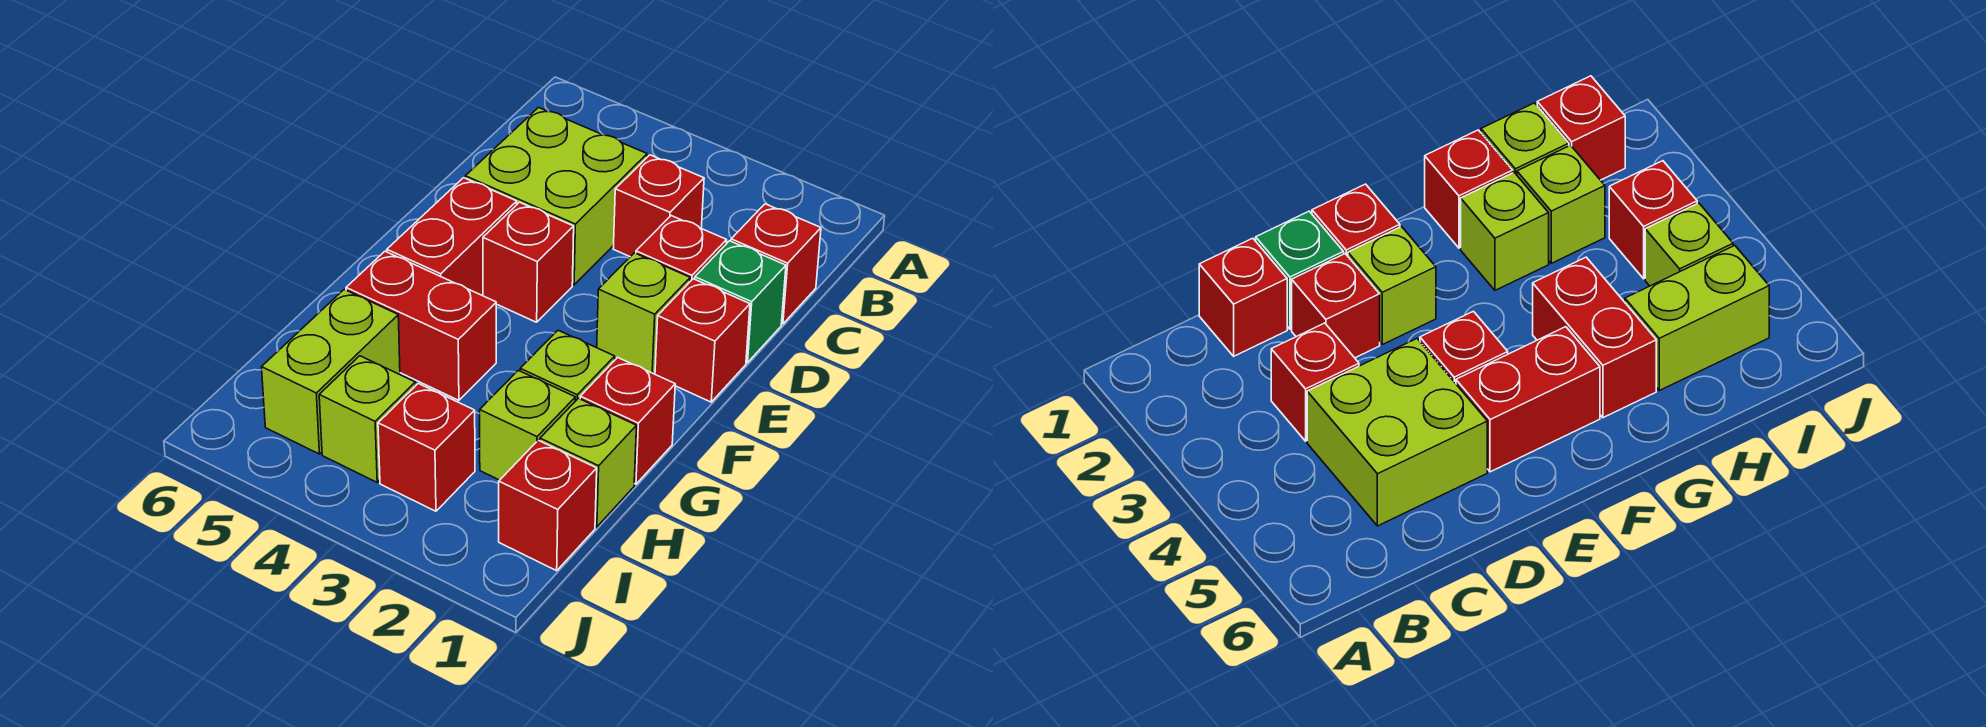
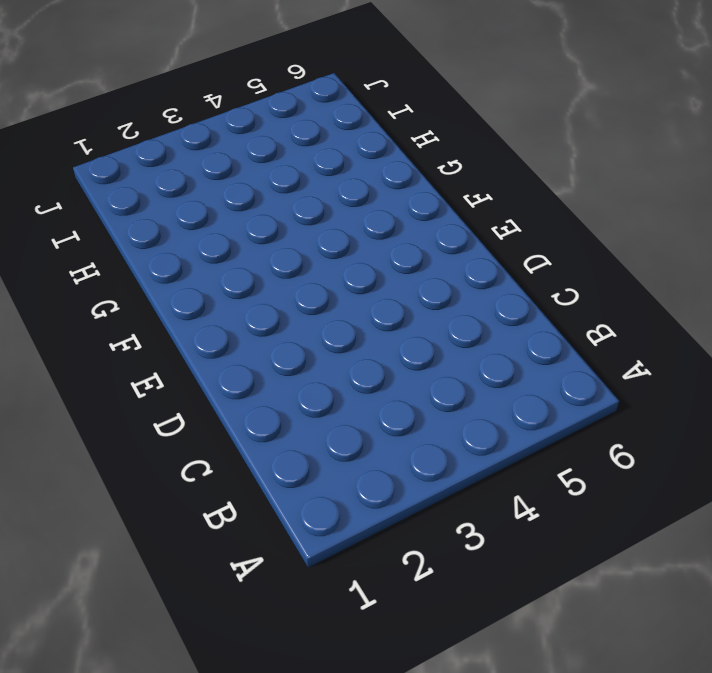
none -> red brick C1 level 1
none -> red brick C3 level 1
none -> lime brick C4:D5 level 1

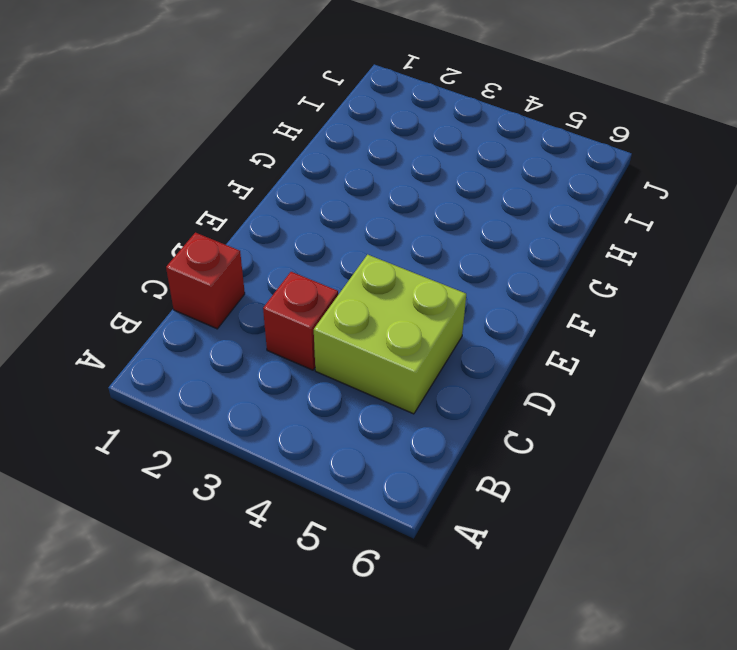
none -> green brick D1 level 1
none -> red brick D2 level 1
none -> red brick E1 level 1

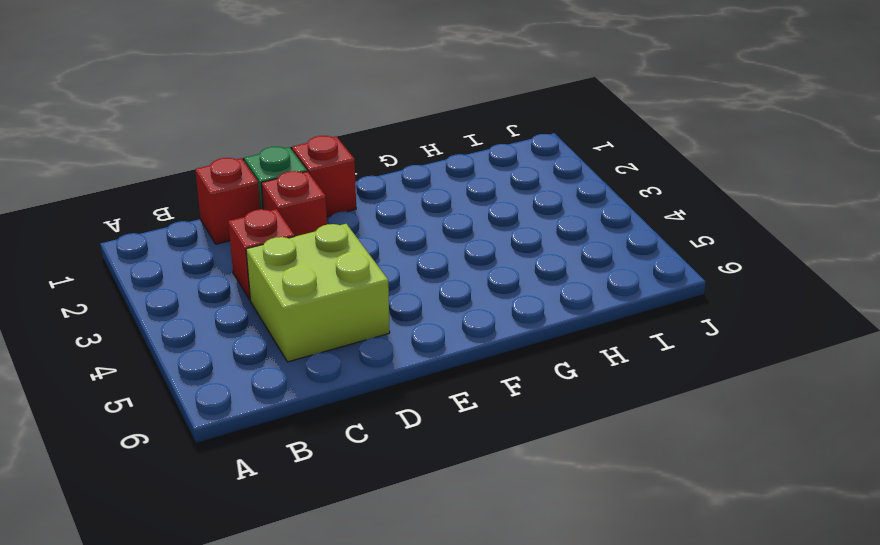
none -> lime brick E2 level 1
none -> red brick E4 level 1
none -> red brick E5:F5 level 1

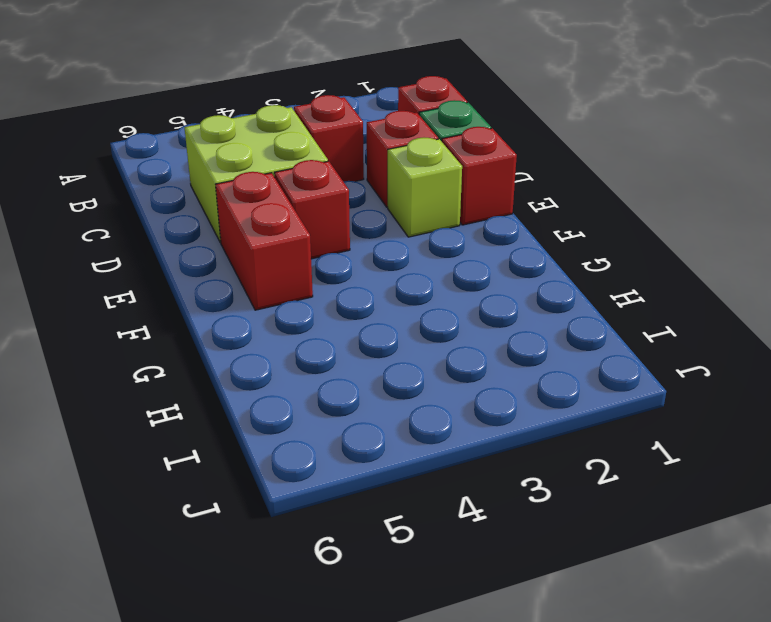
none -> red brick G1 level 1
none -> lime brick G2 level 1
none -> red brick G4:G5 level 1

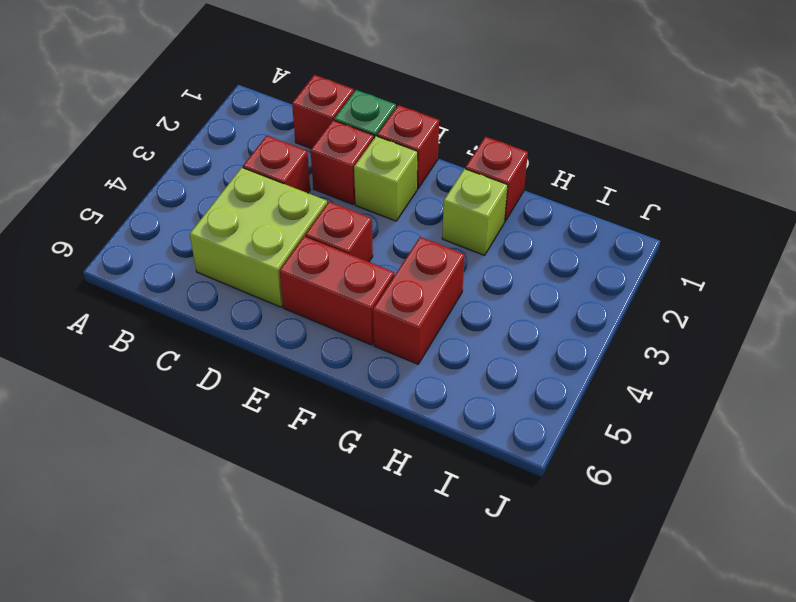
none -> lime brick H1 level 1
none -> lime brick H2 level 1
none -> lime brick H5:I5 level 1

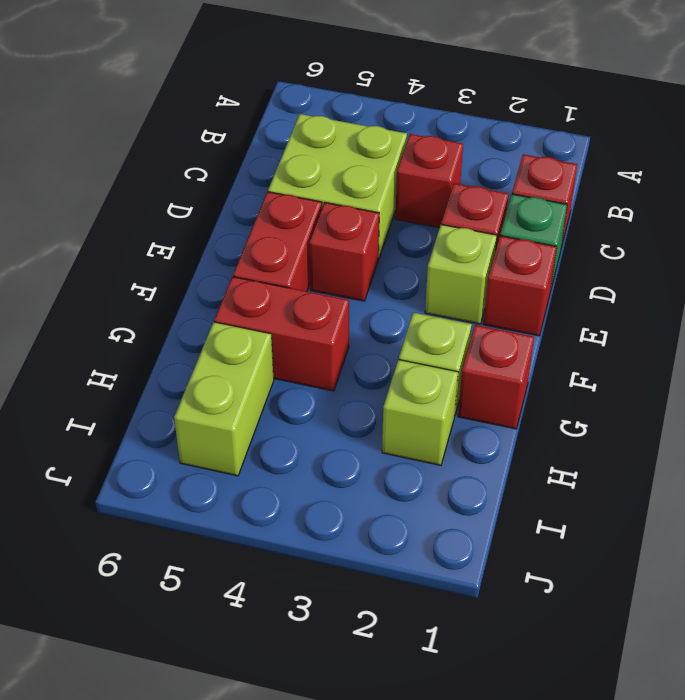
none -> lime brick H1 level 1
none -> red brick I1 level 1
none -> red brick I3 level 1

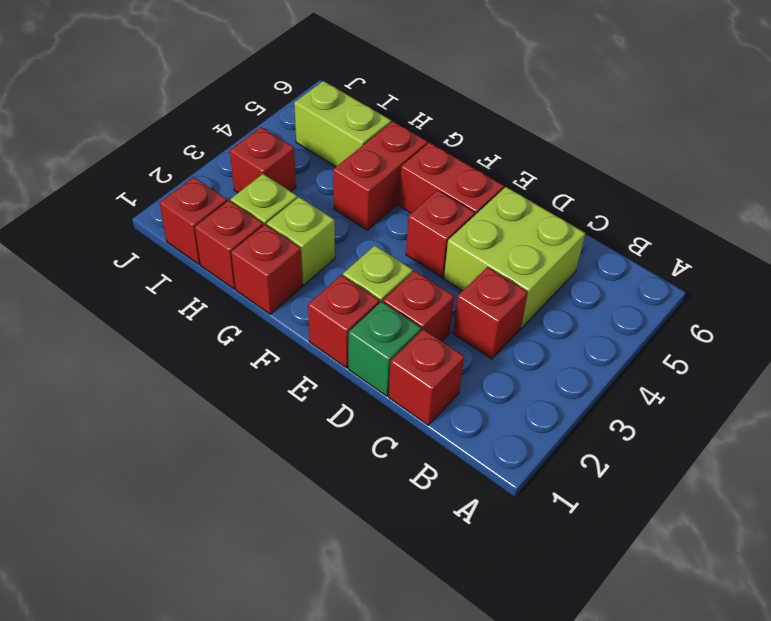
red brick H1 level 1 -> lime brick H1 level 1
none -> lime brick I4 level 1

